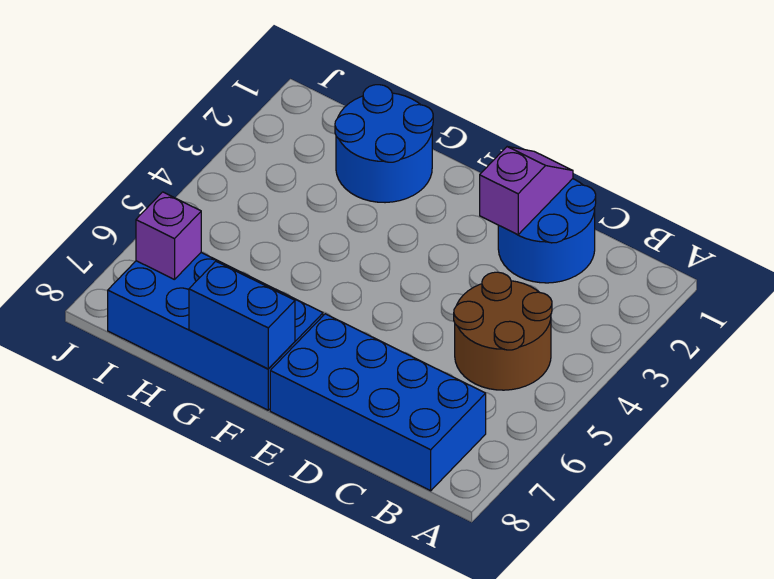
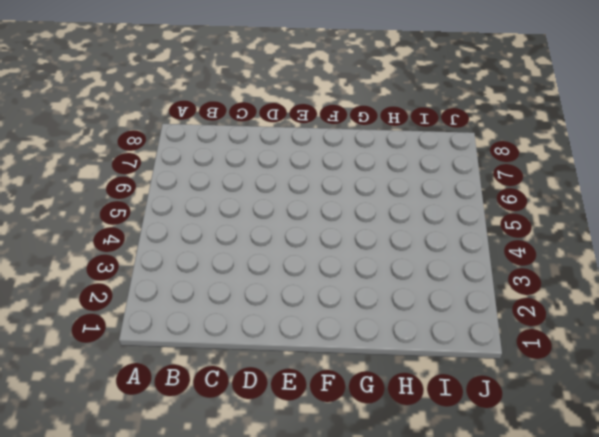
none -> brown round brick B4:C5 level 1
none -> blue brick B7:E8 level 1

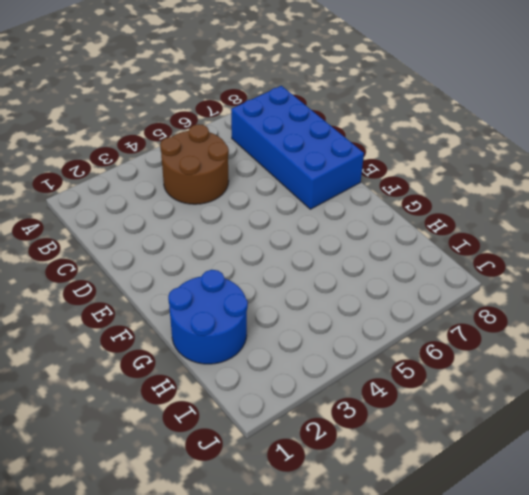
none -> blue round brick C1:D2 level 1
none -> blue brick F7:I8 level 1

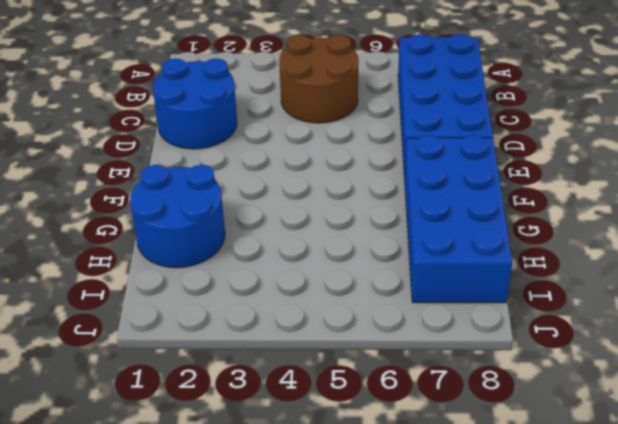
none -> purple slope D1:D2 level 2 top 2
none -> blue brick F8:G8 level 2

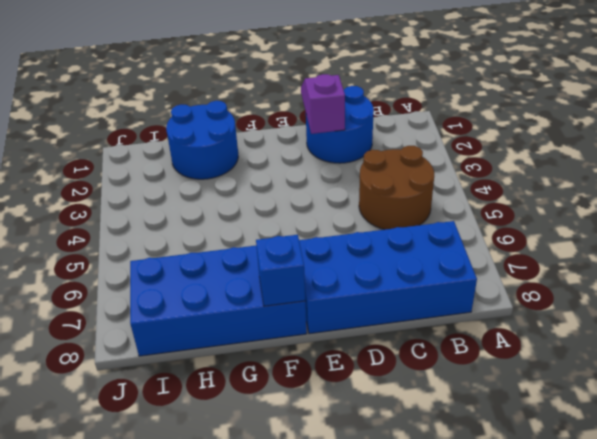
blue brick F8 level 2 -> blue brick F8:G8 level 2
none -> purple brick I7 level 2

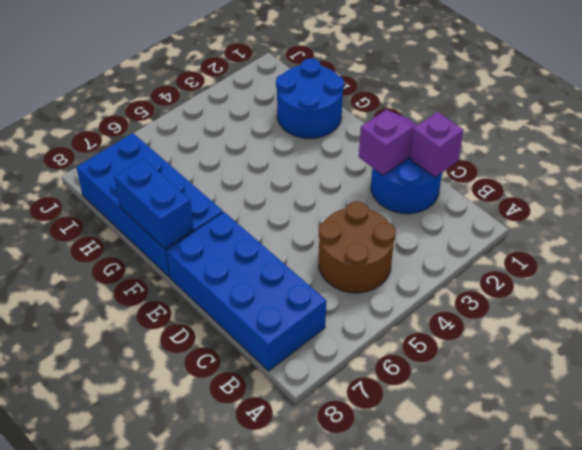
purple brick C1 level 2 -> purple brick I7 level 2

